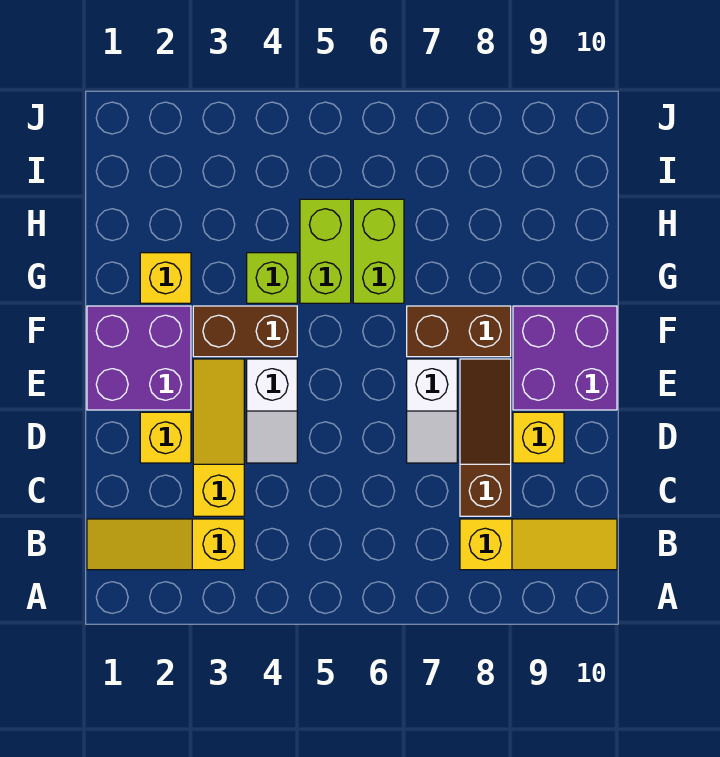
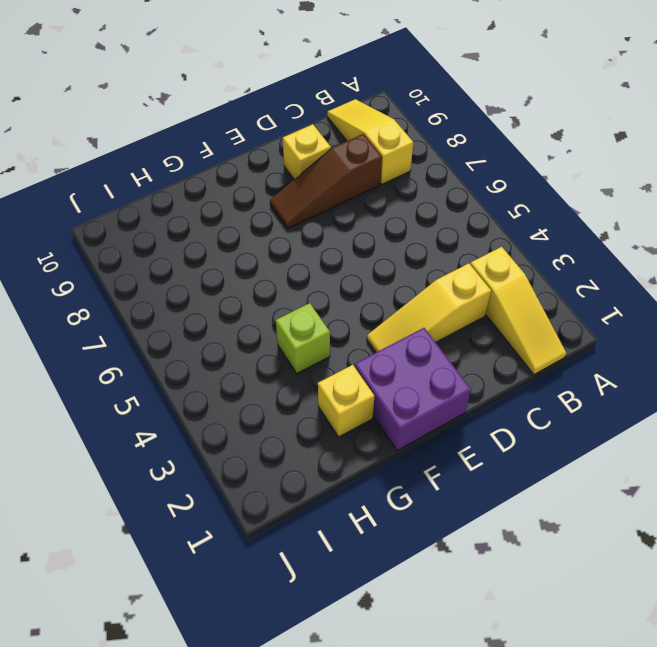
none -> yellow brick D2 level 1
none -> white slope D4:E4 level 1 top E
none -> white slope D7:E7 level 1 top E

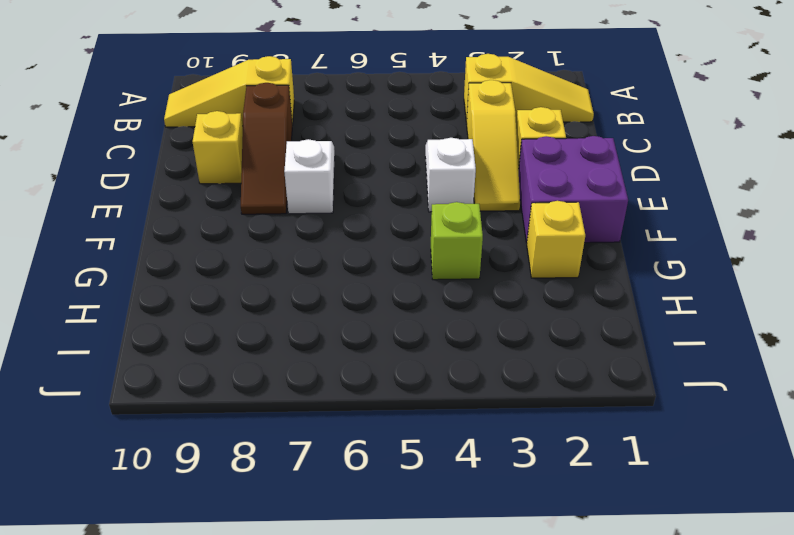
none -> purple brick E9:F10 level 1
none -> brown brick F3:F4 level 1
none -> brown brick F7:F8 level 1

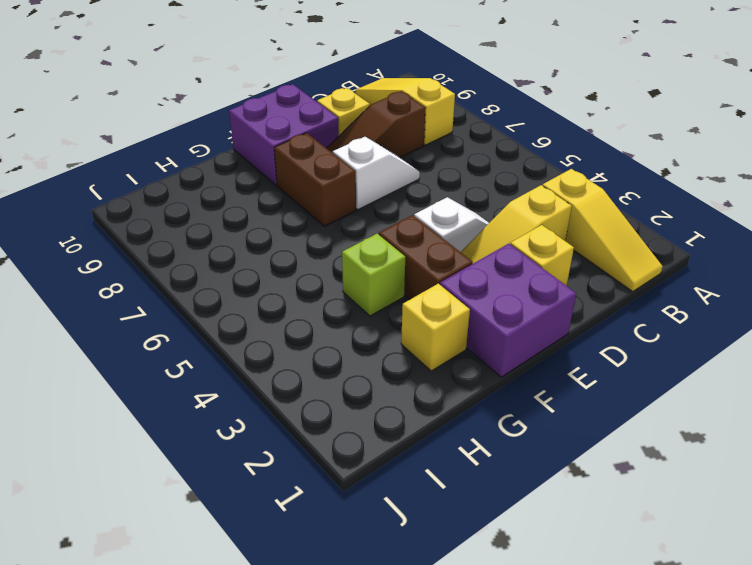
none -> lime brick G5:H5 level 1
none -> lime brick G6:H6 level 1

